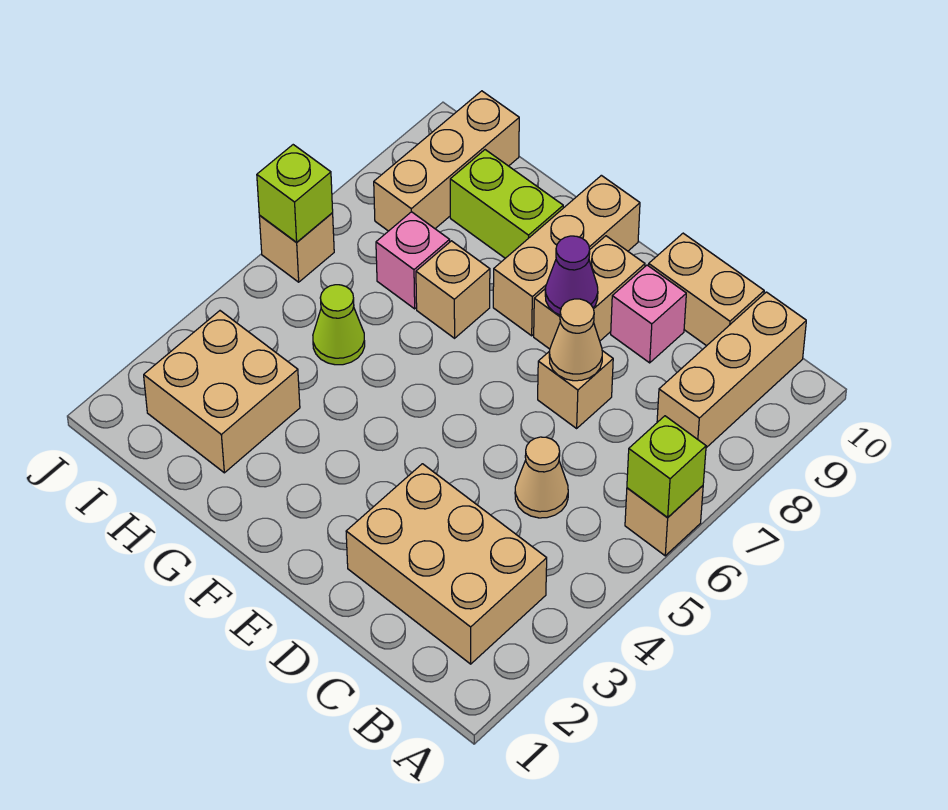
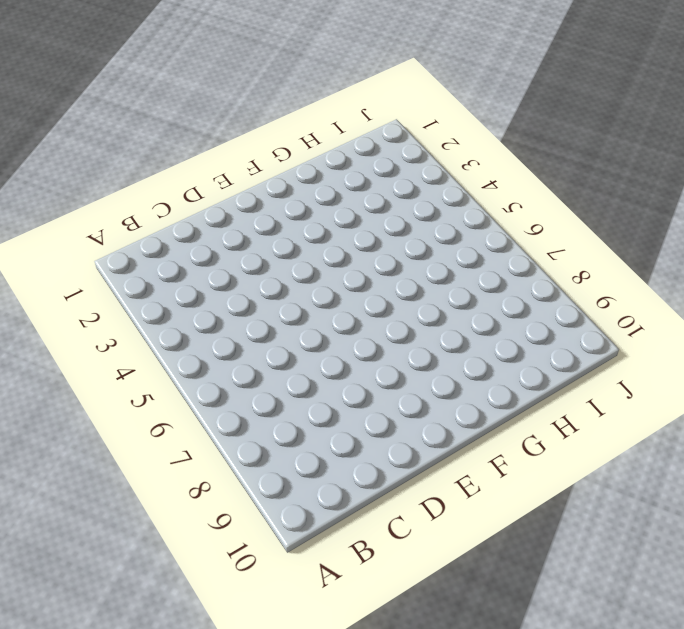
none -> tan brick A6 level 1
none -> tan brick B2:D3 level 1
none -> tan brick B8:B10 level 1

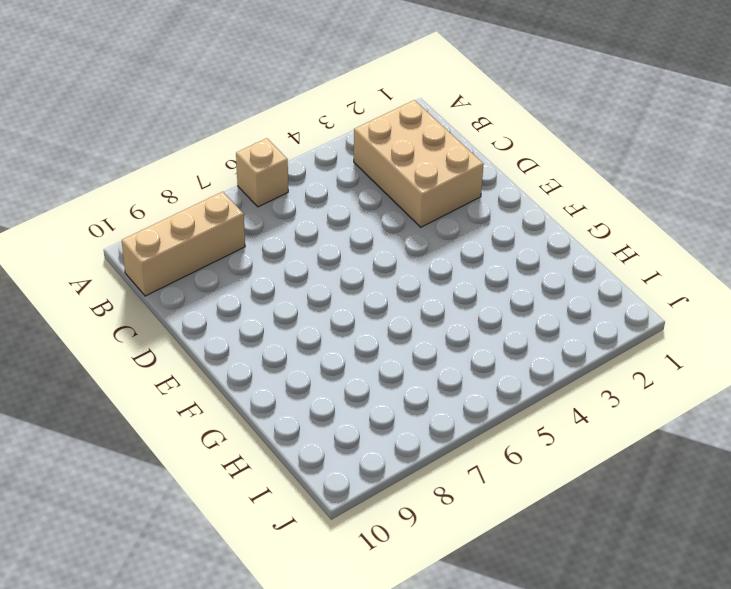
none -> tan cone C5 level 1
none -> tan brick C10:D10 level 1
none -> tan brick D7 level 1

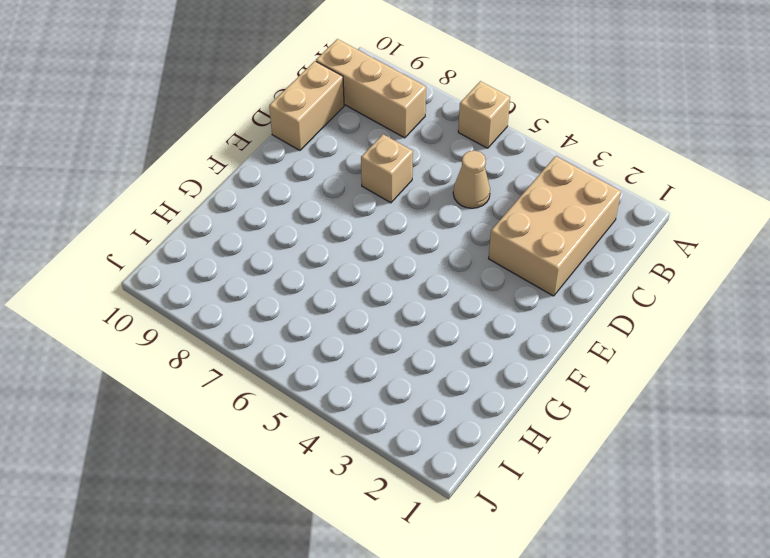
none -> pink brick D9 level 1
none -> tan brick E8:E9 level 1
none -> tan brick F8:F10 level 1

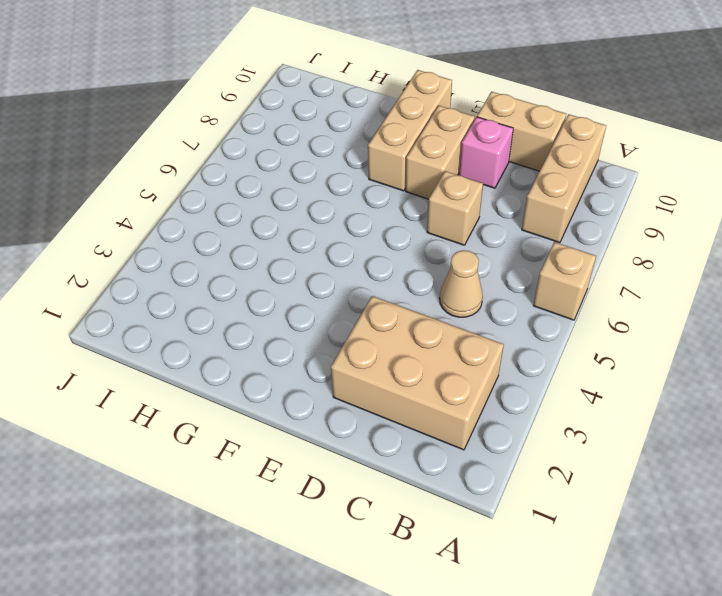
none -> tan brick G7 level 1
none -> lime brick G9:H9 level 1
none -> tan brick H2:I3 level 1

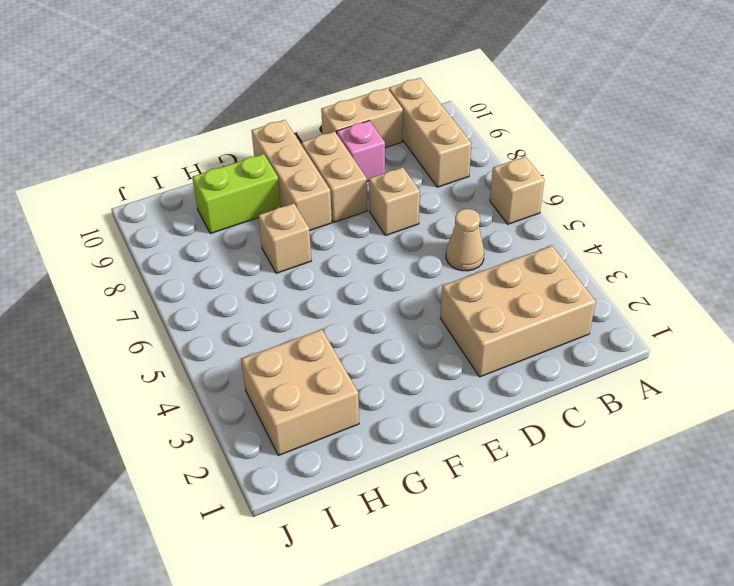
none -> lime cone H5 level 1
none -> pink brick H7 level 1
none -> tan brick I8:I10 level 1

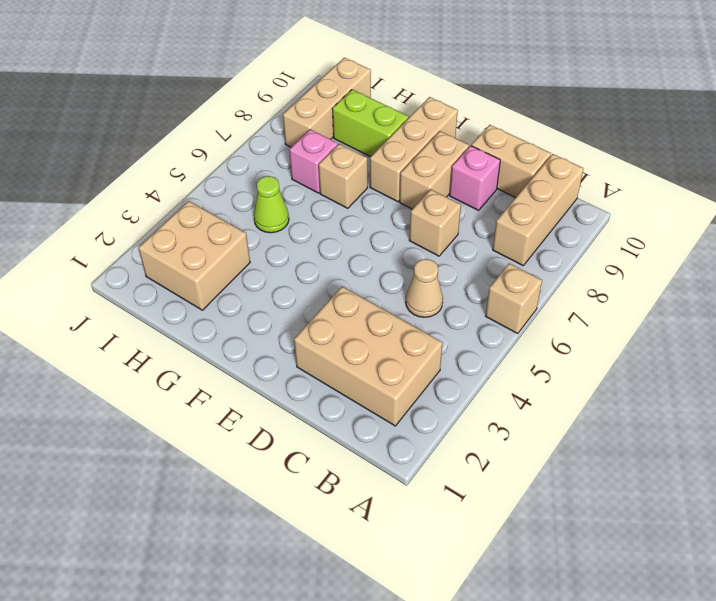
none -> tan brick J6 level 1
none -> lime brick A6 level 2
none -> tan cone D7 level 2

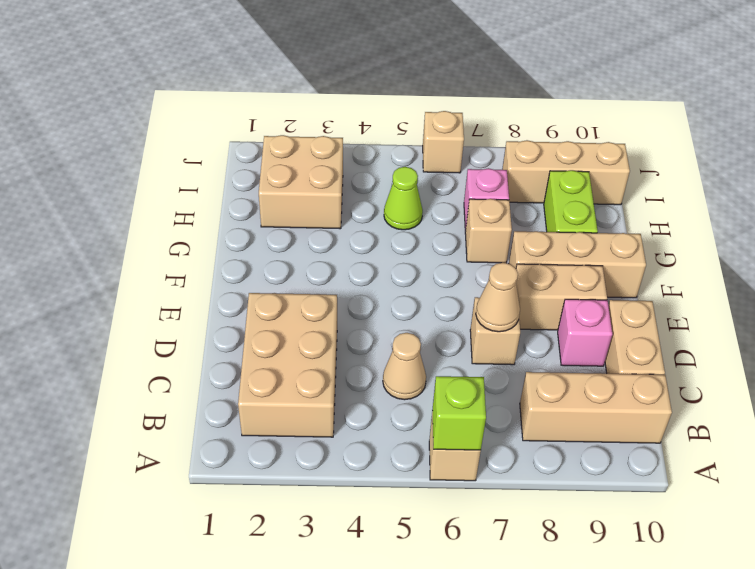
none -> purple cone E8 level 2
none -> lime brick J6 level 2

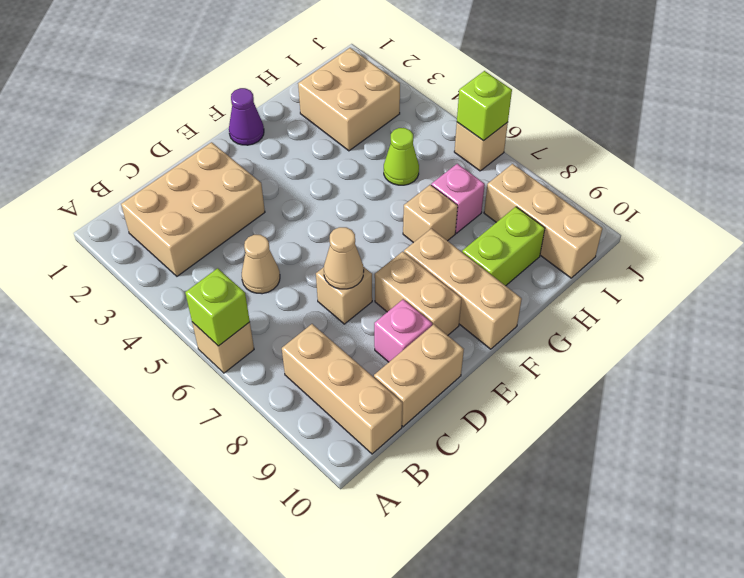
purple cone F1 level 1 -> purple cone E8 level 2

